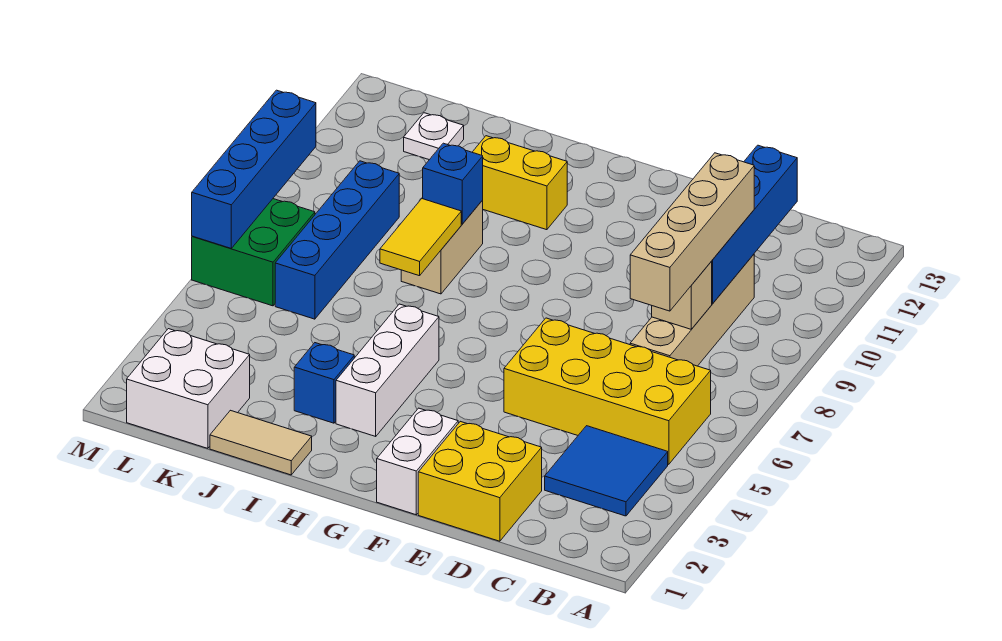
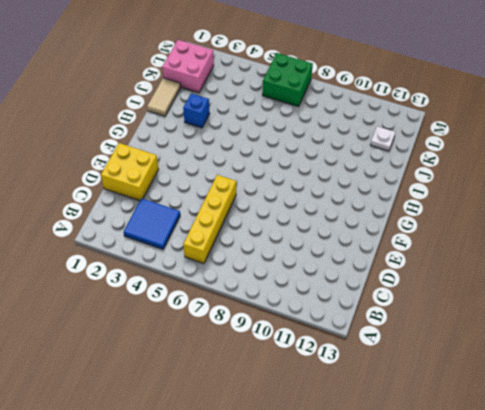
yellow brick B6:E6 level 1 -> yellow brick B5:E6 level 1
pink brick K1:L2 level 1 -> white brick K1:L2 level 1
none -> tan brick C7:C10 level 1
none -> white brick F1:F2 level 1
none -> white brick H3:H5 level 1

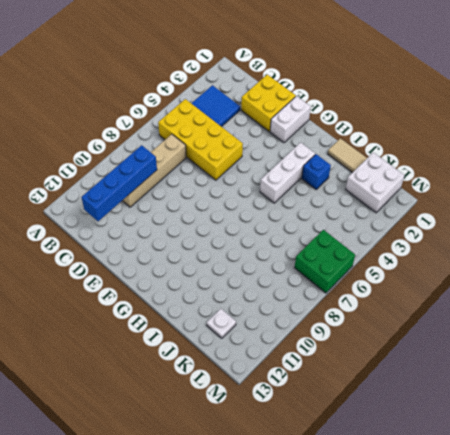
none -> yellow brick H11:I11 level 1
none -> tan brick I8:I9 level 1
none -> blue brick K6:K9 level 1

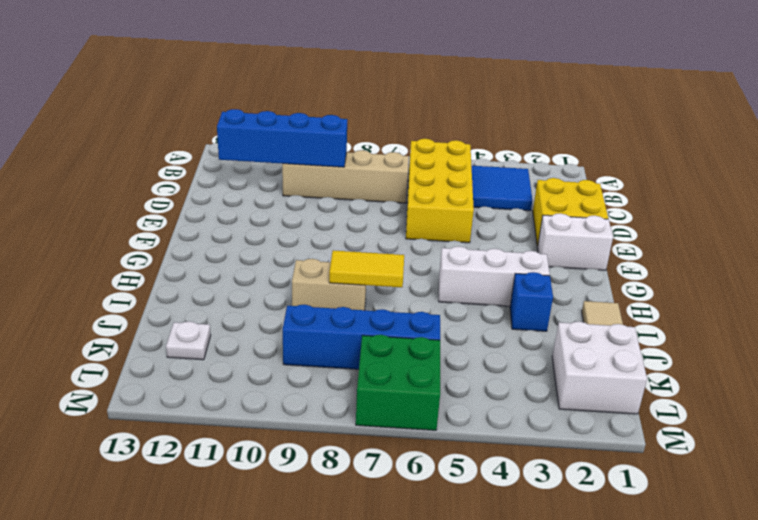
none -> yellow brick H11:I11 level 1
none -> tan brick C8 level 2
none -> blue brick I9 level 2

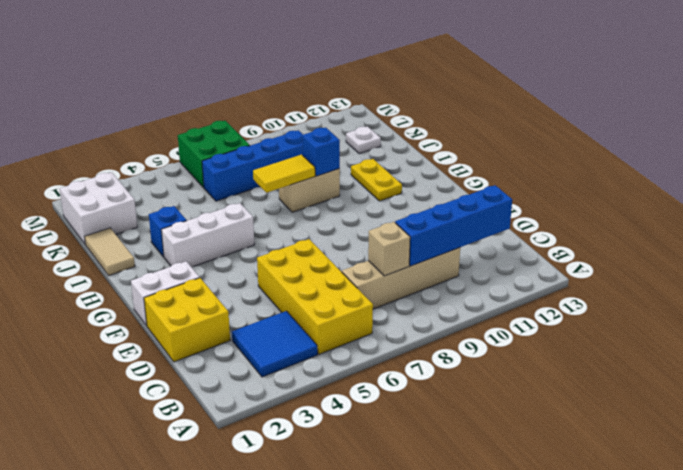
yellow plate H11:I11 level 1 -> yellow brick H11:I11 level 1
none -> blue brick M6:M9 level 2
none -> tan brick C7:C10 level 3

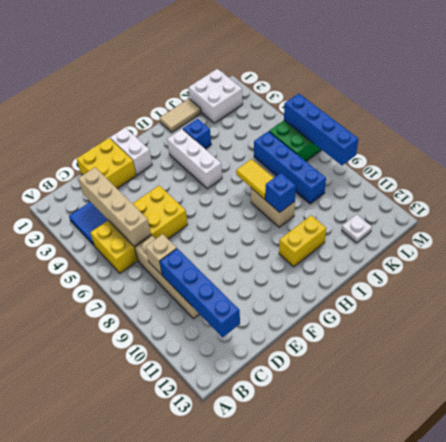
tan brick C3:C6 level 2 -> tan brick C7:C10 level 3

